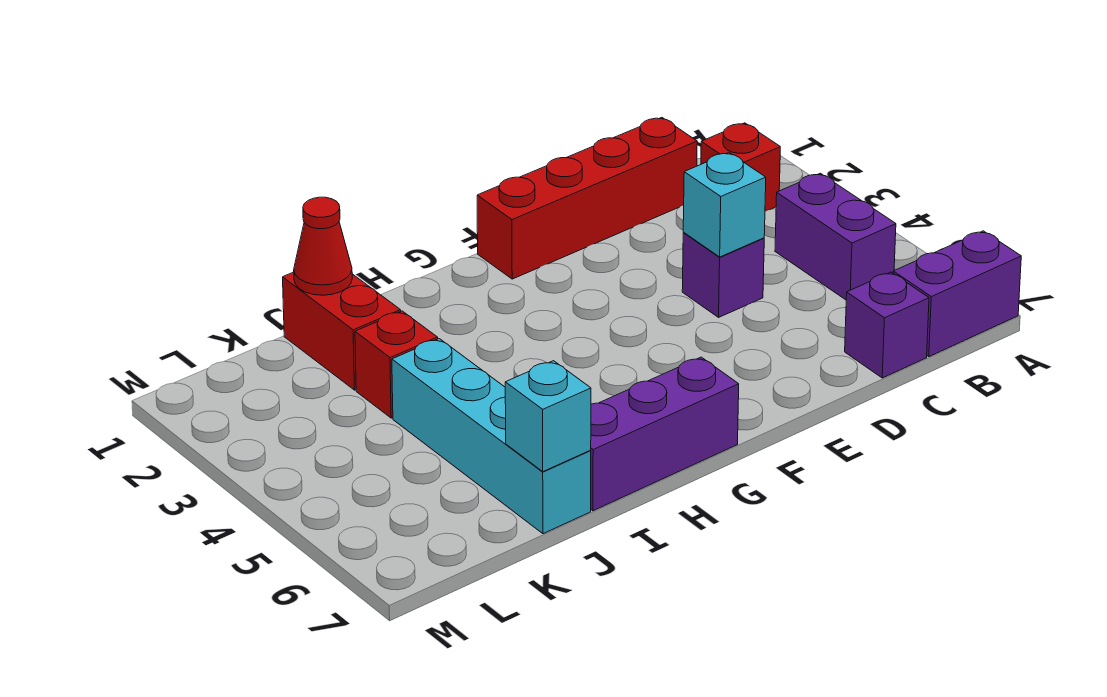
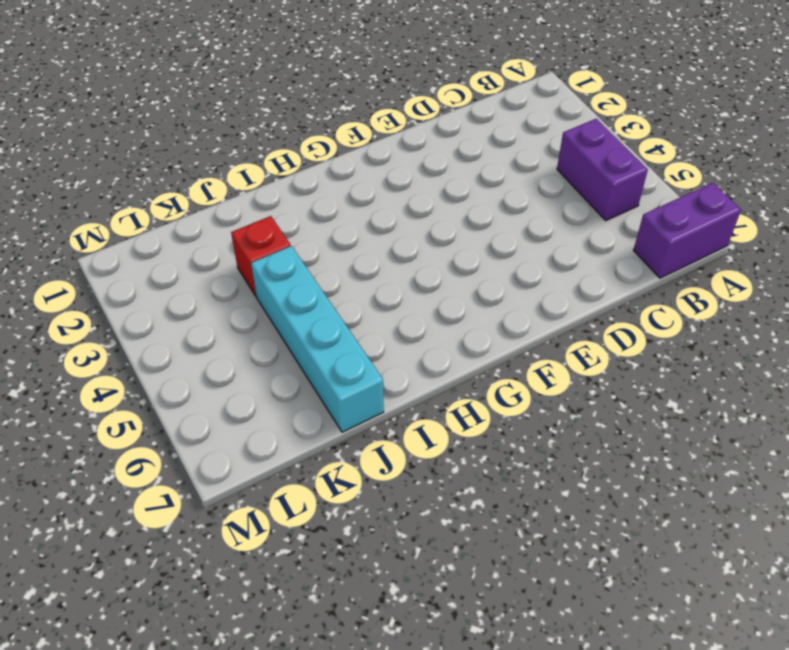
none -> red brick B2 level 1
none -> red brick C1:F1 level 1
none -> purple brick C7 level 1

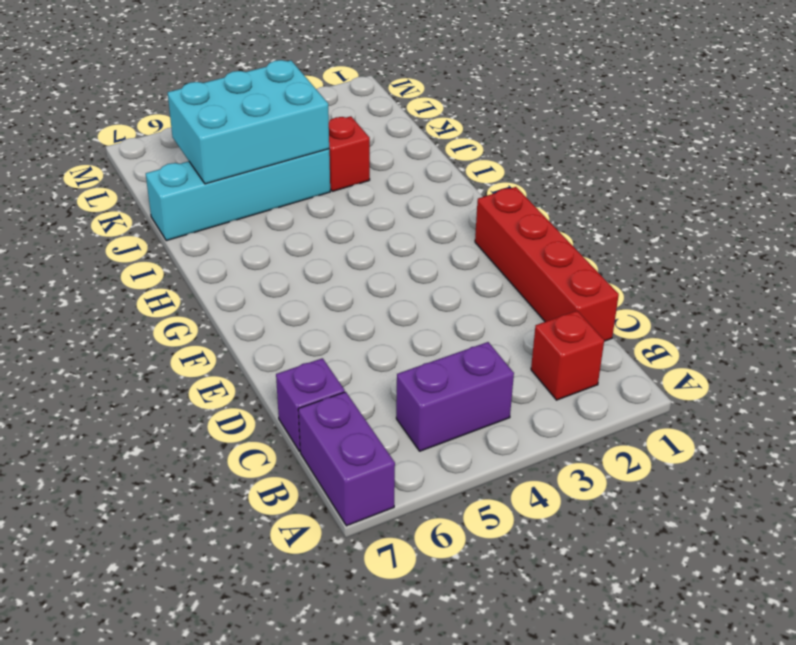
cyan brick J4:K6 level 2 -> none
none -> purple brick D4 level 1
none -> purple brick G7:I7 level 1
none -> red brick J1:J2 level 1

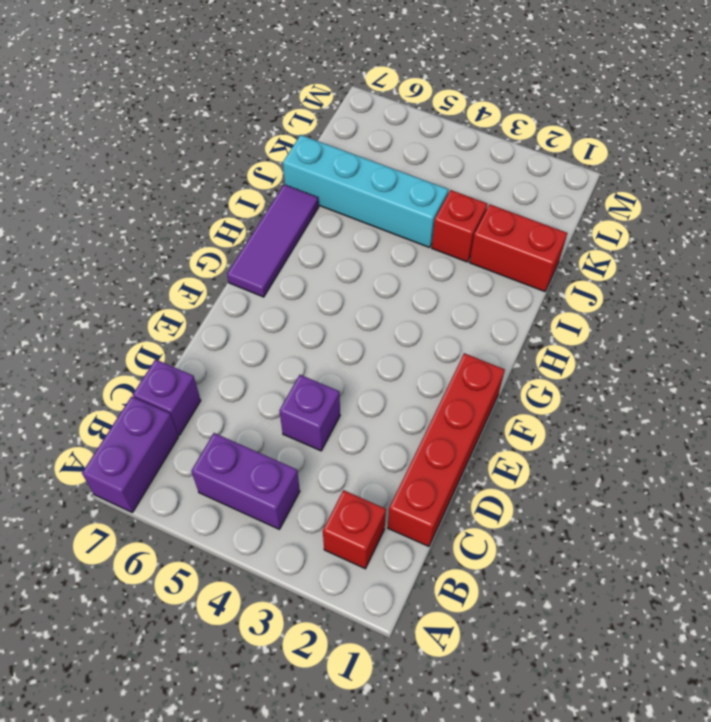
purple tile G7:I7 level 1 -> purple brick G7:I7 level 1
none -> cyan brick D4 level 2
none -> red cone J1 level 2
none -> cyan brick J7 level 2

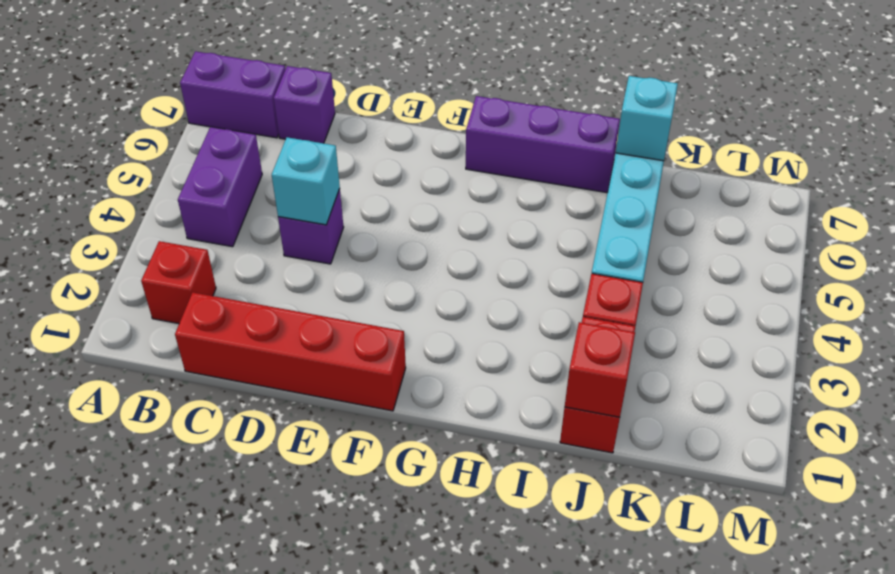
red brick J1 level 2 -> red cone J1 level 2

